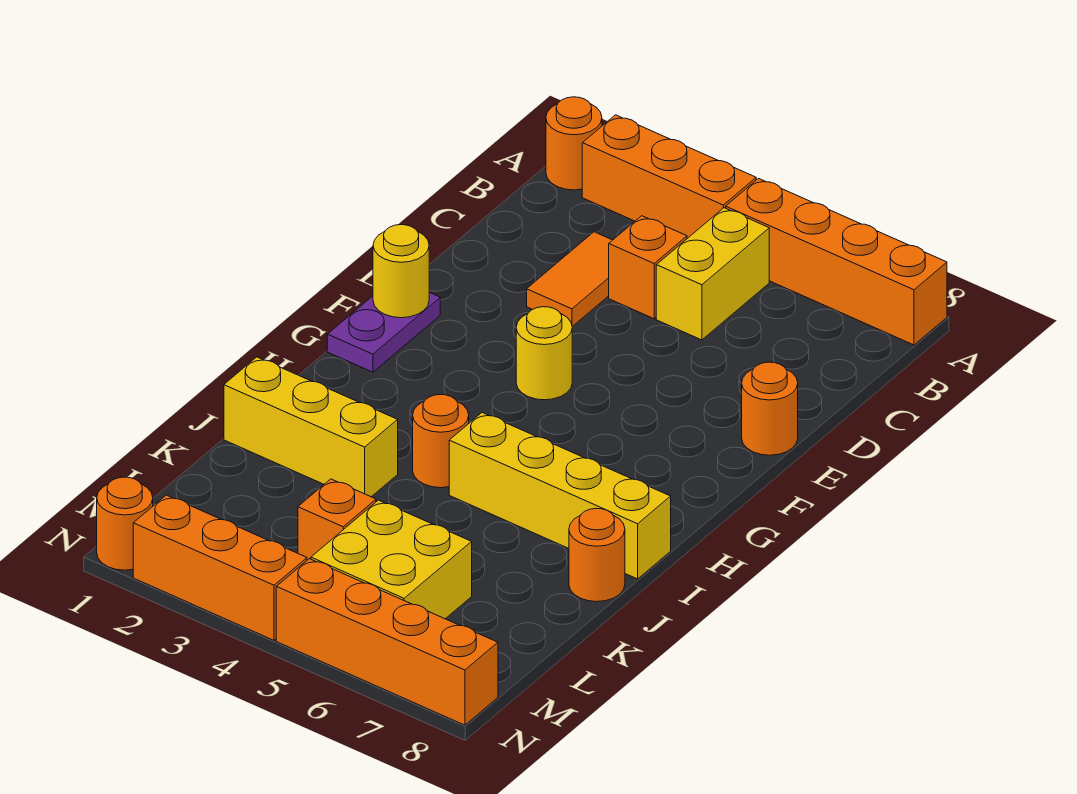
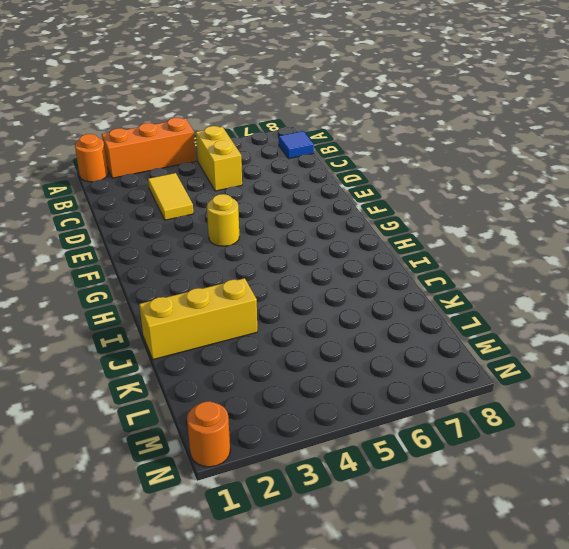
blue tile B8 level 1 -> none
yellow tile C3:D3 level 1 -> orange tile C3:D3 level 1
none -> orange brick A5:A8 level 1
none -> orange brick C4 level 1
none -> orange round brick E8 level 1

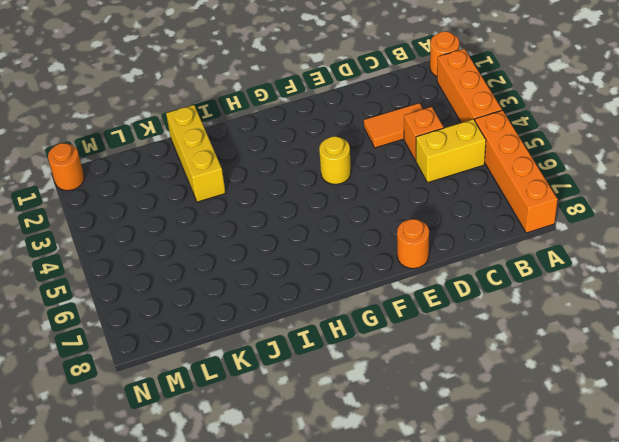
none -> purple plate F1:G1 level 1
none -> orange round brick I4 level 1
none -> yellow brick I5:I8 level 1

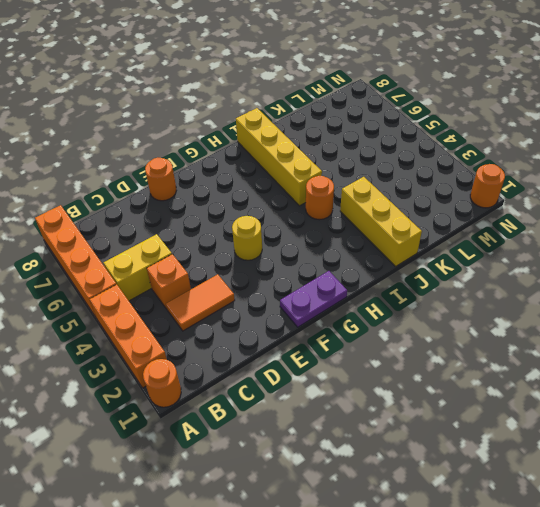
none -> orange round brick J8 level 1
none -> orange brick L4 level 1
none -> yellow brick L5:M6 level 1

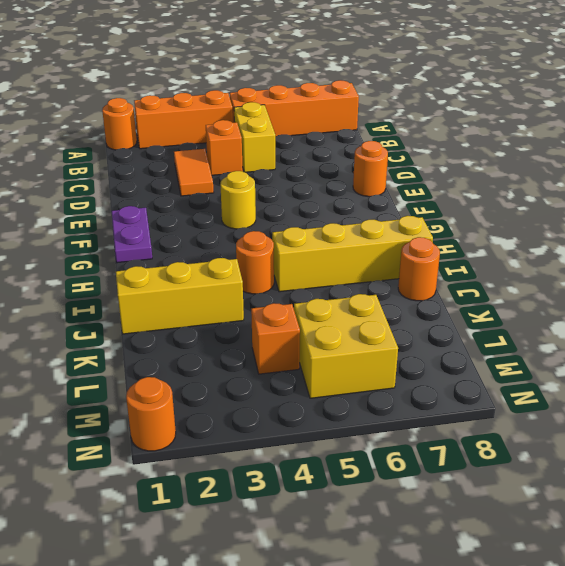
none -> orange brick N2:N4 level 1
none -> orange brick N5:N8 level 1
none -> yellow round brick F1 level 2

